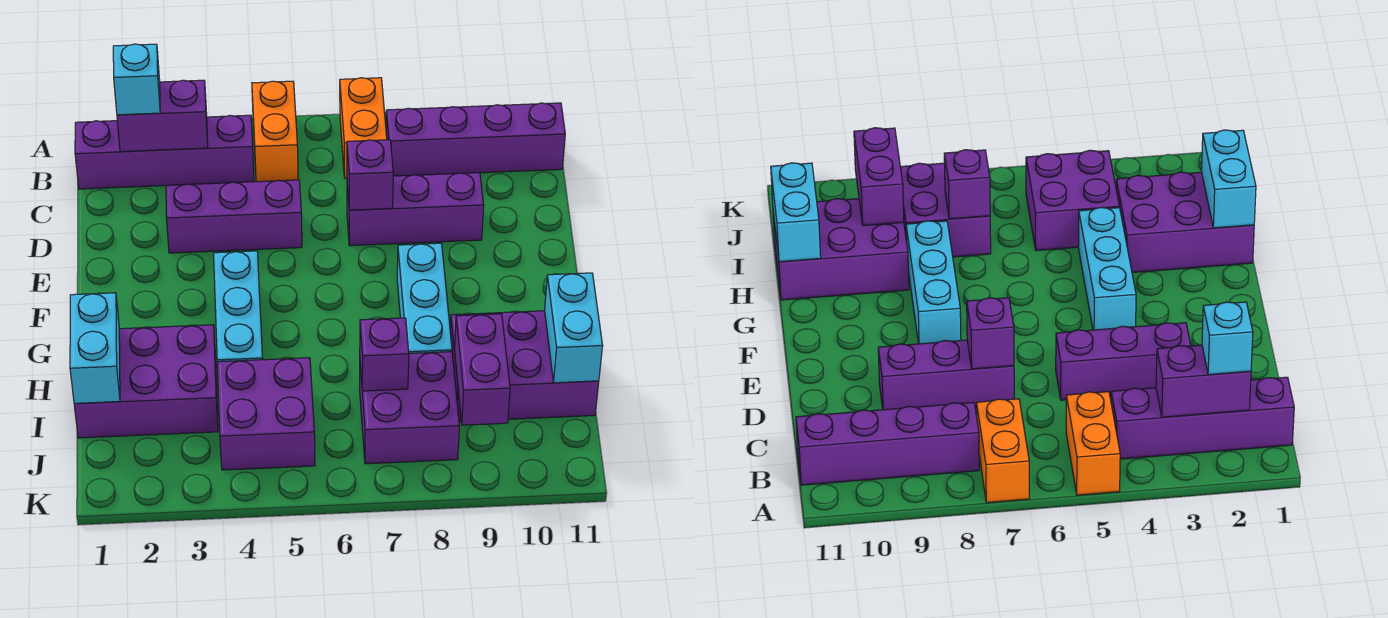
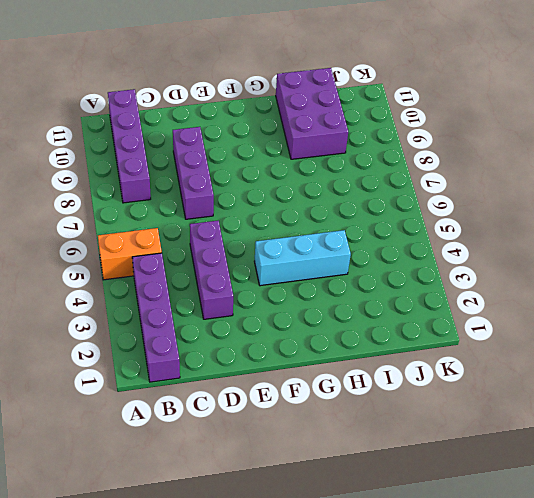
none -> orange brick A7:B7 level 1
none -> cyan brick F8:H8 level 1
none -> purple brick H1:I3 level 1

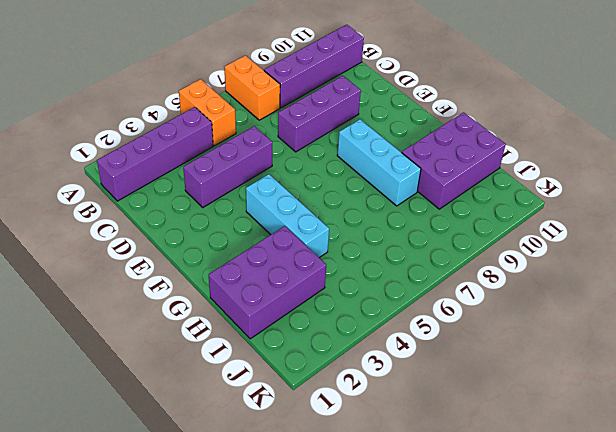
none -> purple brick I4:J5 level 1
none -> purple brick I7:J8 level 1
none -> purple brick B2:B3 level 2

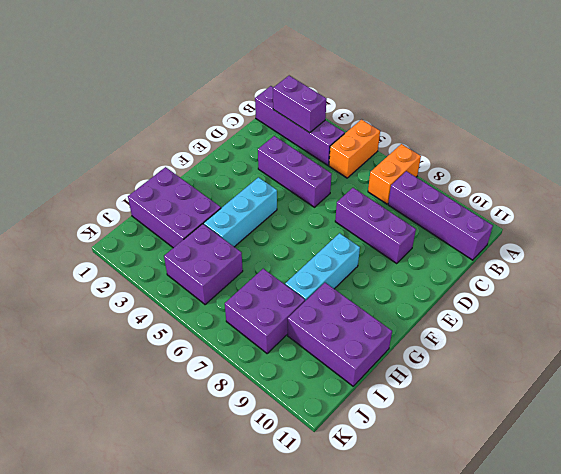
none -> purple brick D7 level 2
none -> cyan brick H1:I1 level 2
none -> cyan brick H11:I11 level 2

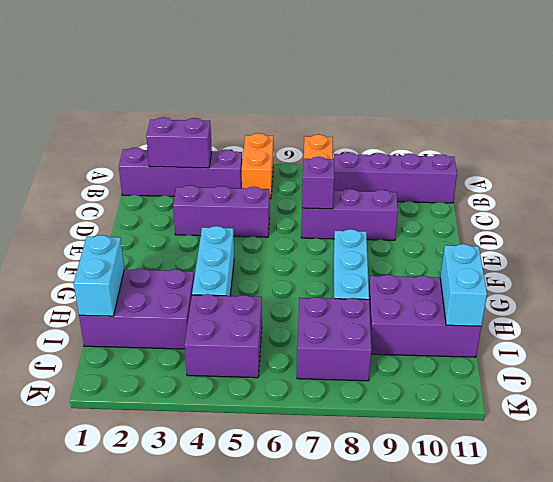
none -> purple brick I7 level 2
none -> purple brick I9:J9 level 2
none -> cyan brick B2 level 3

